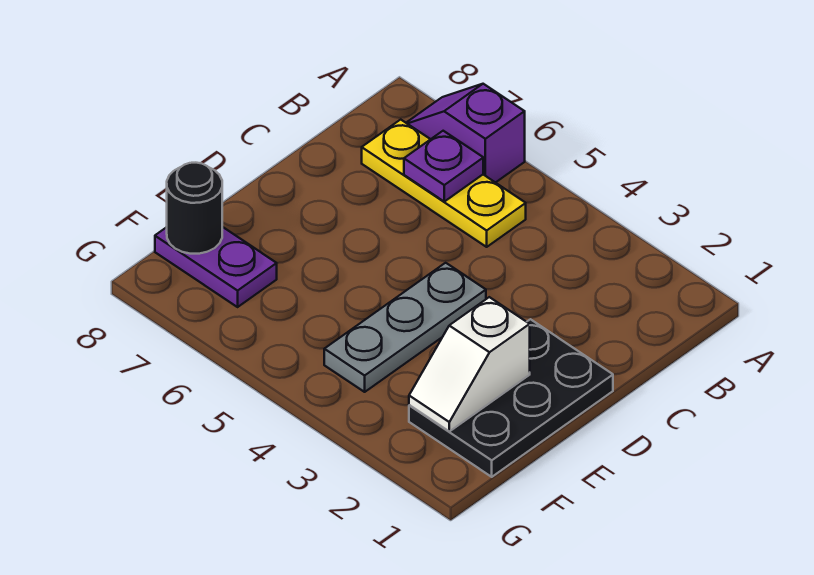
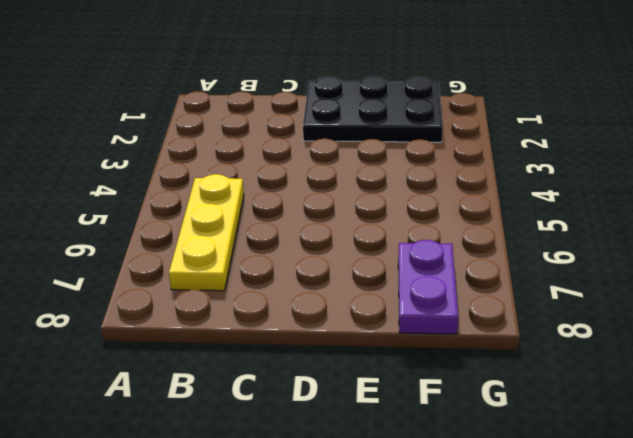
none -> purple slope A6:A7 level 1 top 6
none -> grey plate D4:F4 level 1

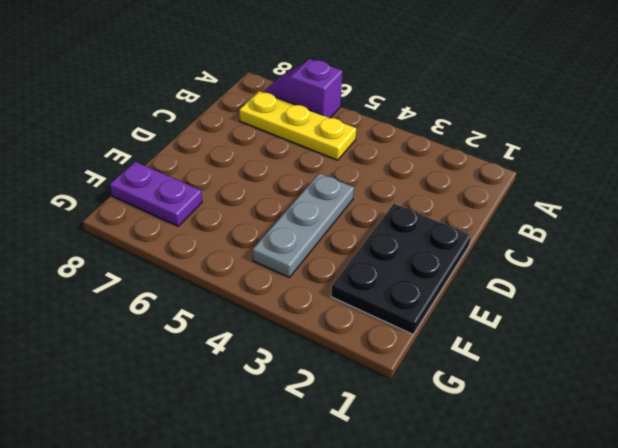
none -> purple plate B6 level 2
none -> white slope E2:F2 level 2 top E

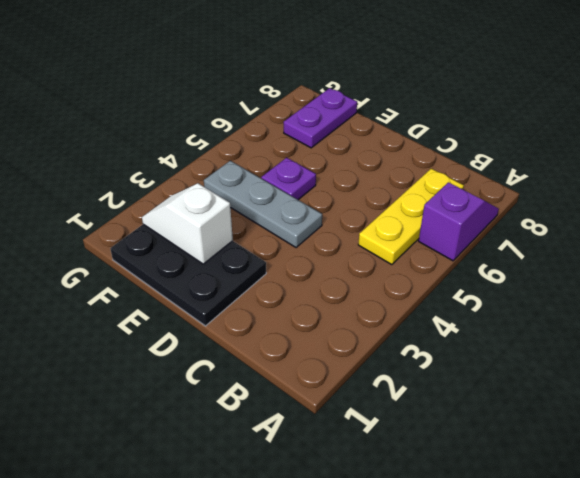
purple plate E5 level 1 -> purple plate B6 level 2
none -> black round brick F8 level 2

